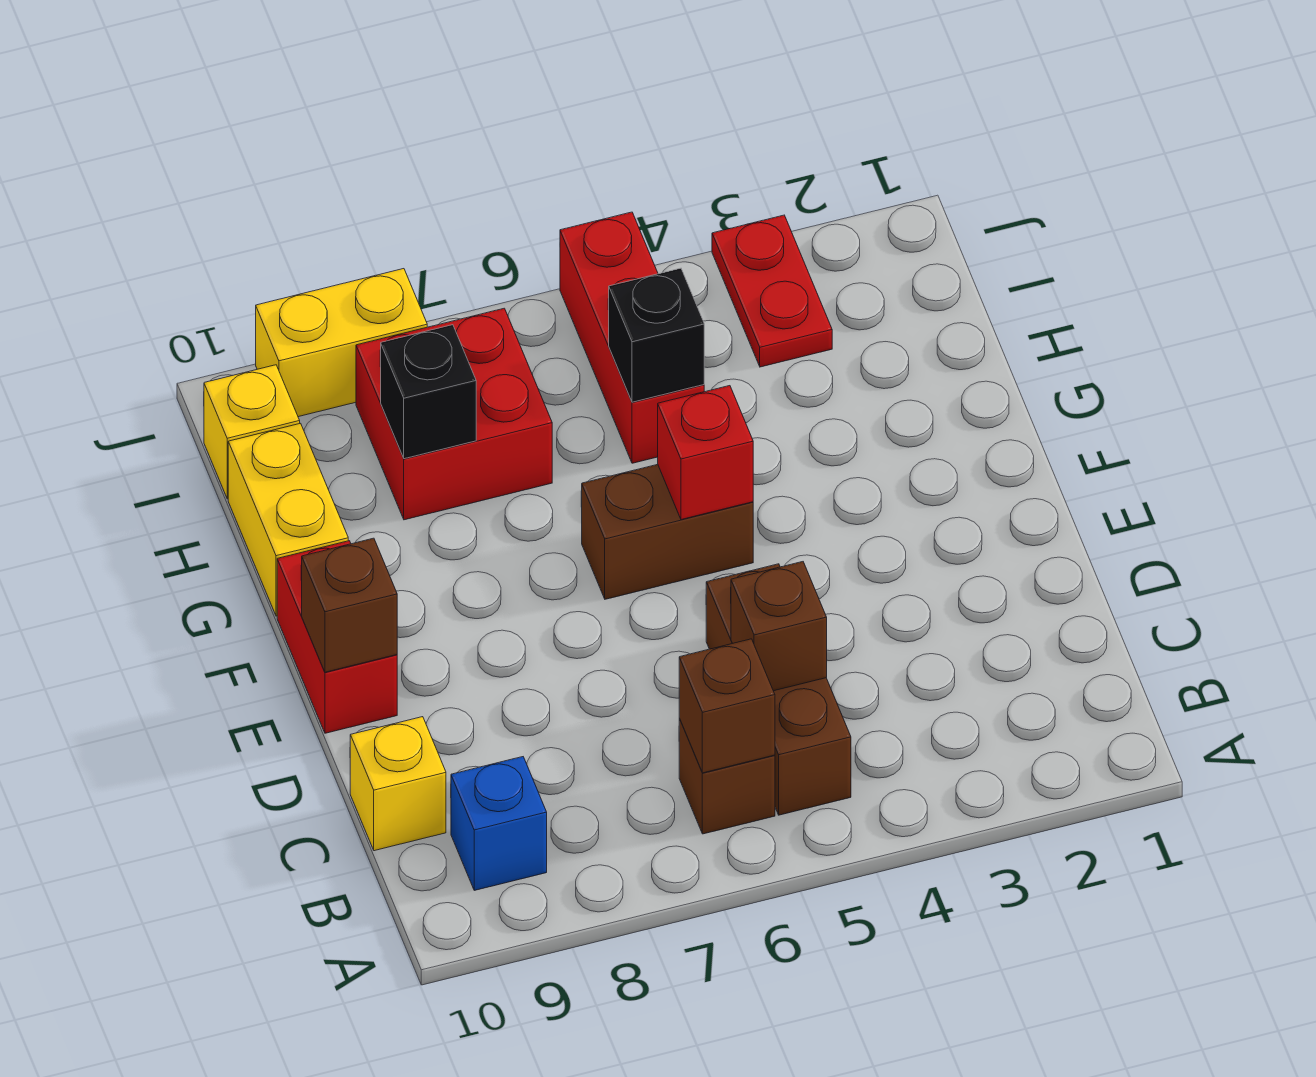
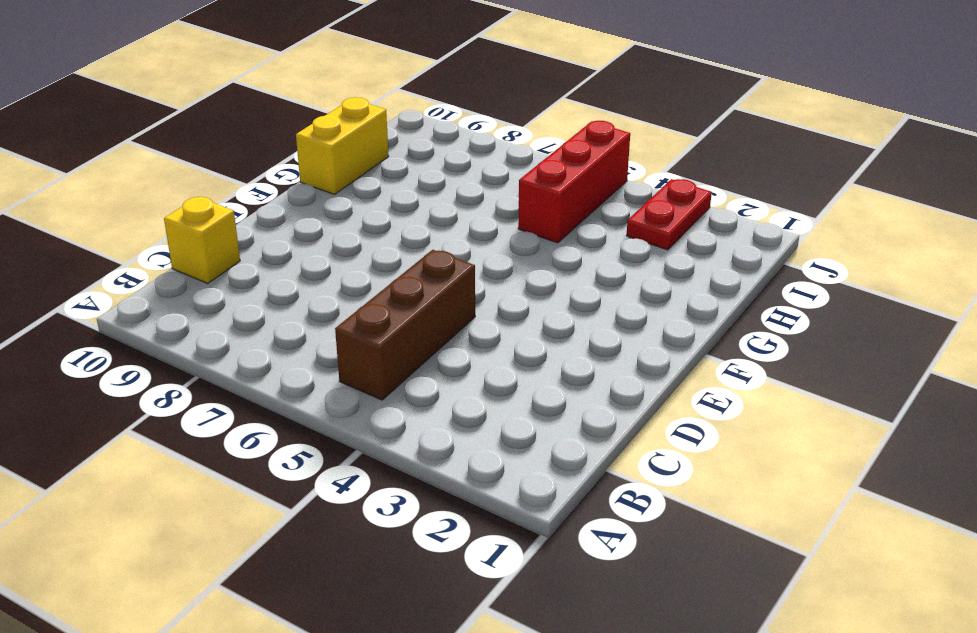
none -> brown brick B6 level 1
none -> blue brick B9 level 1
none -> red brick E10:F10 level 1

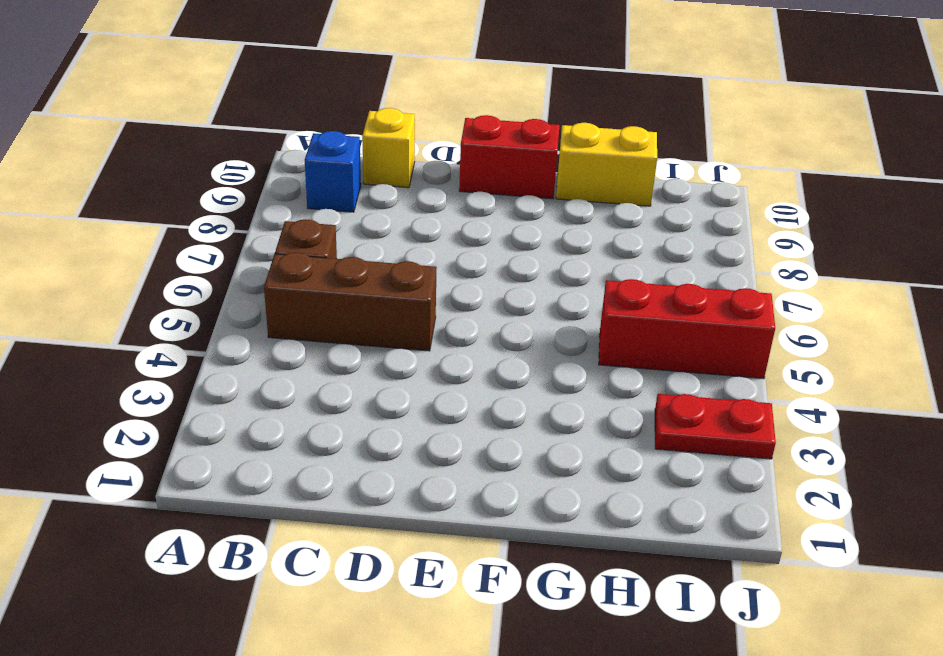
none -> brown brick F5:F6 level 1
none -> red brick H7:I8 level 1
none -> yellow brick I10 level 1

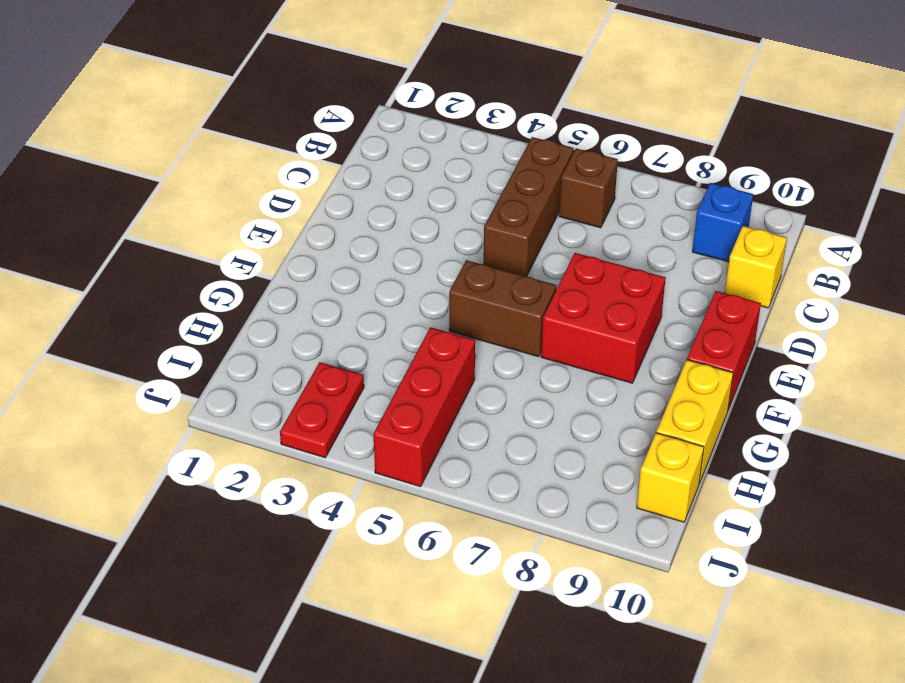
red brick E7:F8 level 1 -> red brick H7:I8 level 1
none -> yellow brick J8:J9 level 1
none -> brown brick B6 level 2
none -> brown brick C5 level 2

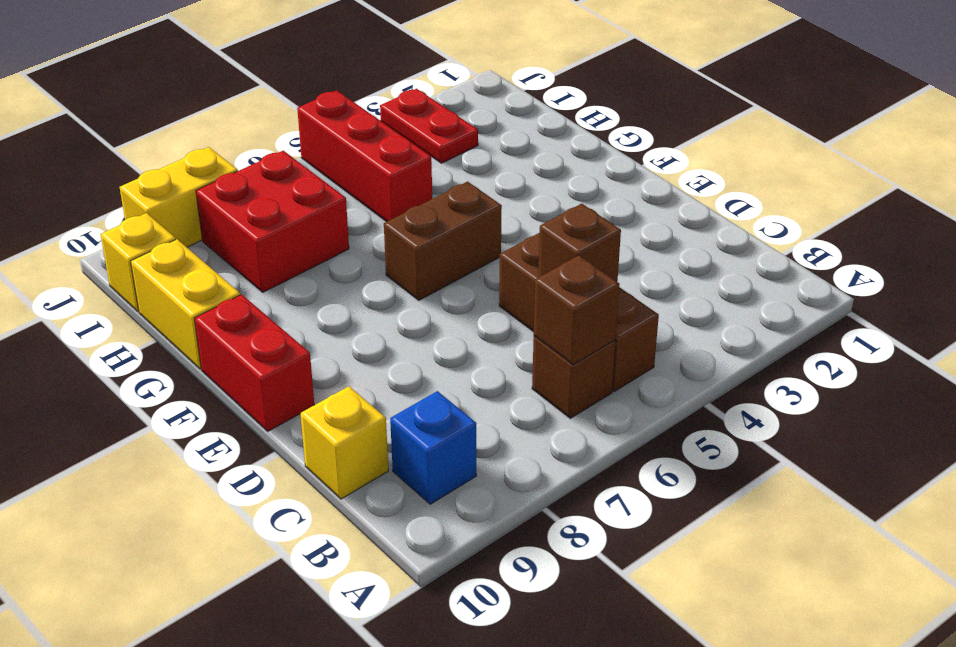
none -> brown brick E10 level 2
none -> red brick F5 level 2
none -> black brick H5 level 2

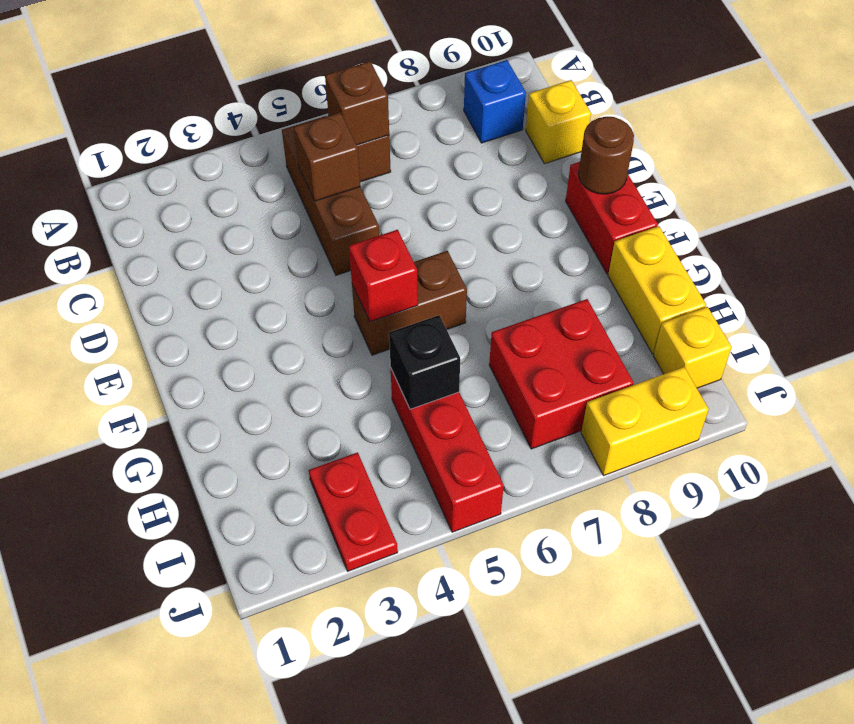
brown round brick E10 level 2 -> brown brick E10 level 2
none -> black brick H8 level 2

